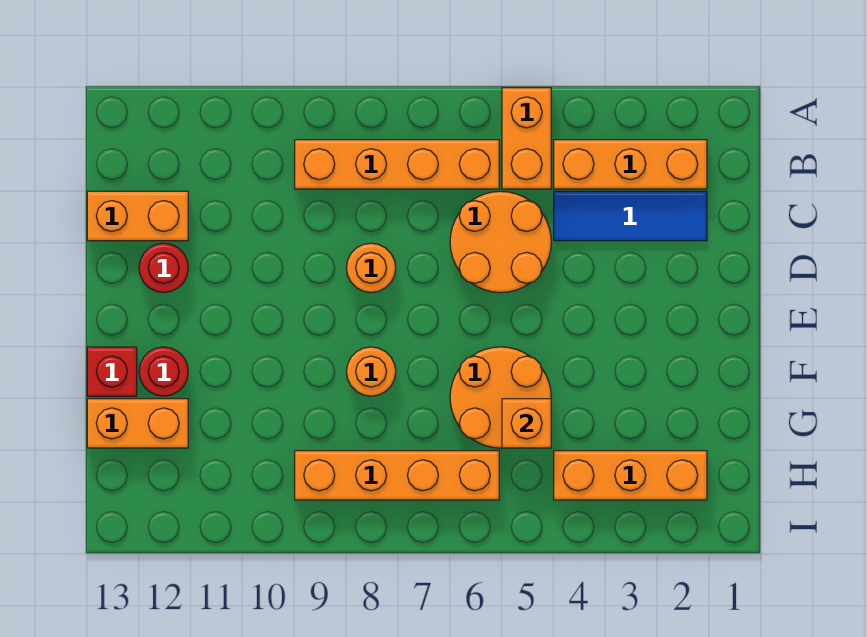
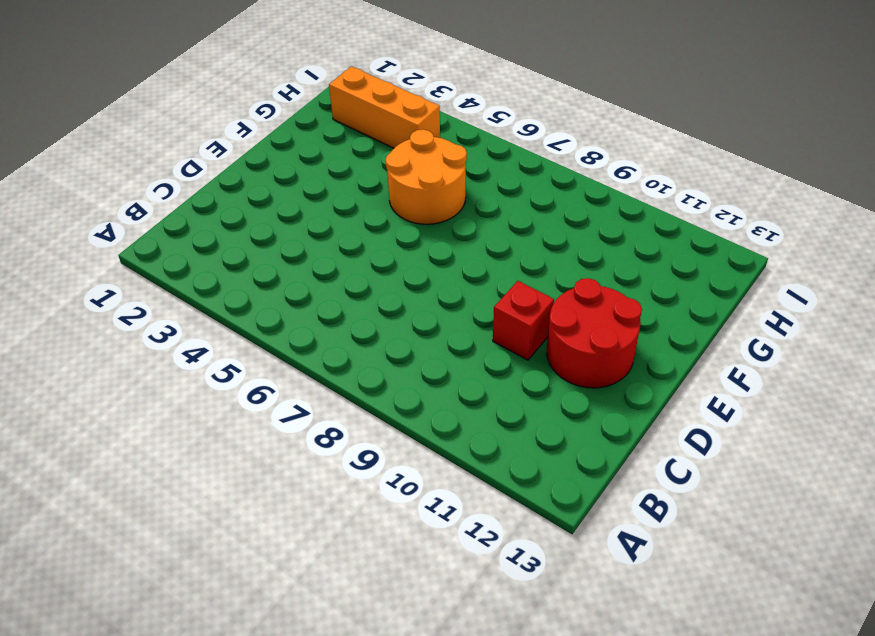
red brick D10 level 1 -> red brick F13 level 1
red round brick D11:E12 level 1 -> red round brick D12 level 1
none -> orange brick A5:B5 level 1
none -> orange brick B2:B4 level 1
none -> orange brick B6:B9 level 1

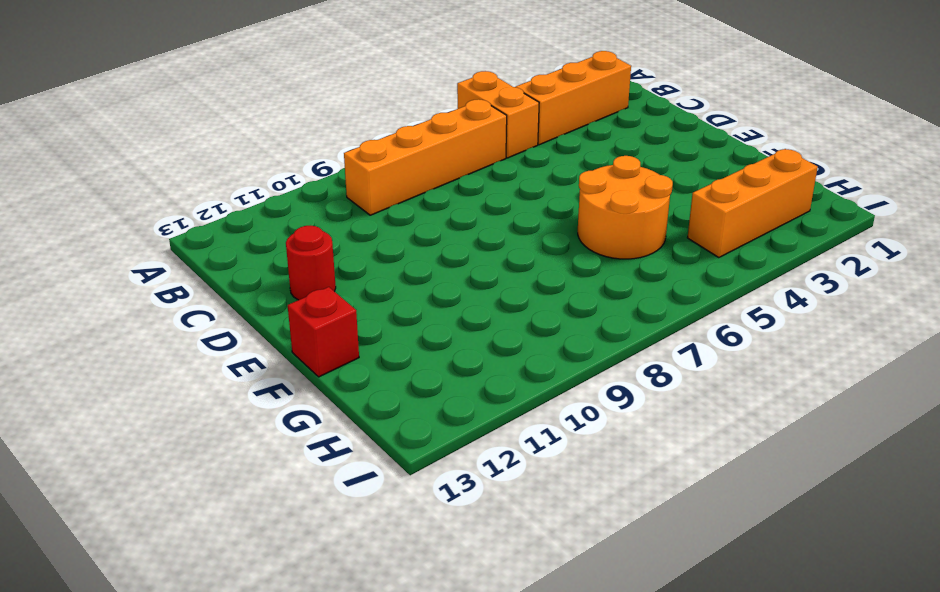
none -> blue tile C2:C4 level 1
none -> orange round brick C5:D6 level 1
none -> orange brick C12:C13 level 1

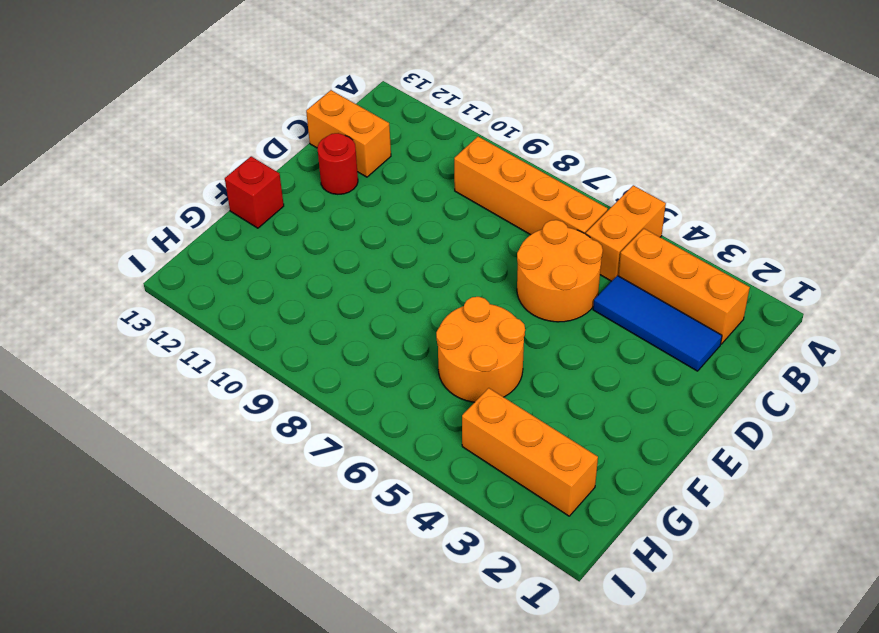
none -> orange round brick D8 level 1
none -> orange round brick F8 level 1
none -> red round brick F12 level 1

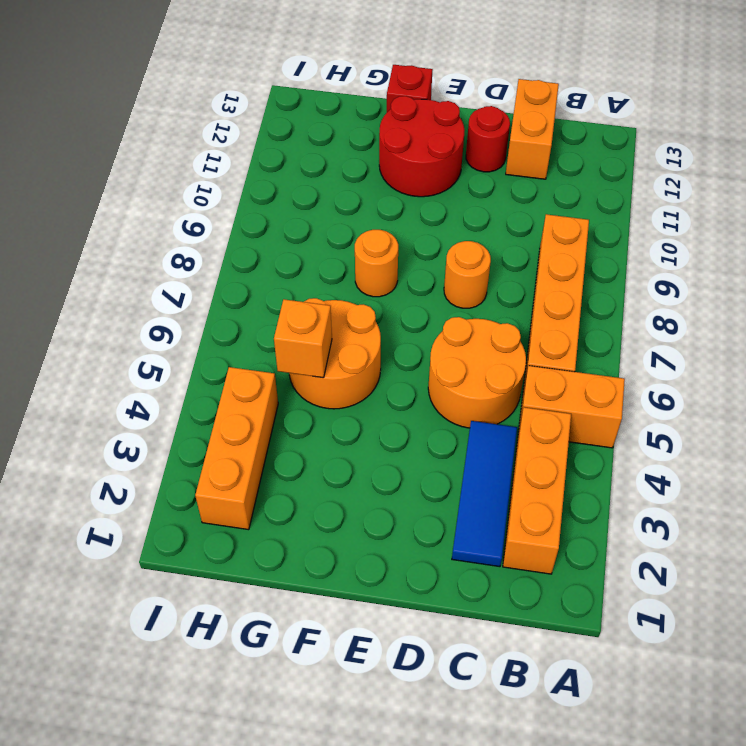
red round brick E11:F12 level 1 -> red round brick F12 level 1
none -> orange brick G12:G13 level 1
none -> orange brick H6:H9 level 1

